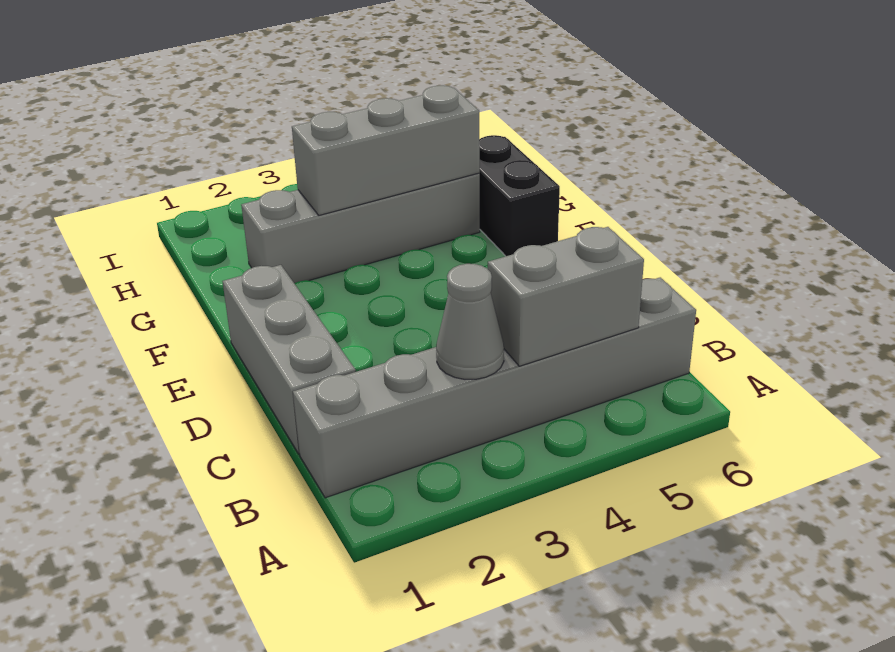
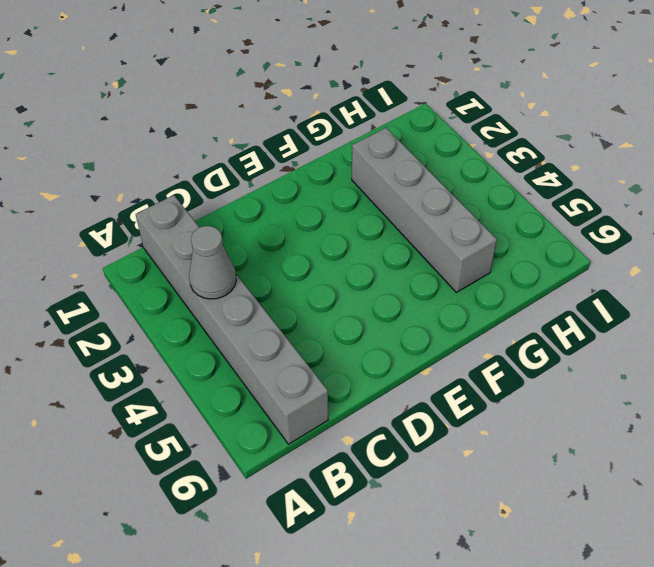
none -> grey brick C1:E1 level 1
none -> black brick F6:G6 level 1

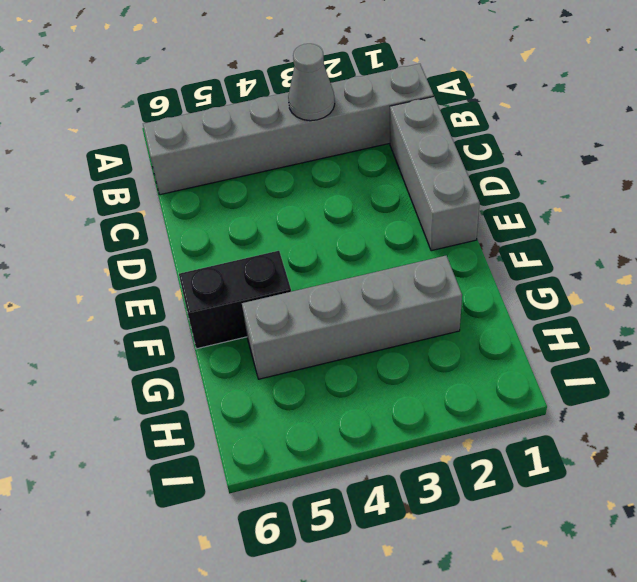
black brick F5:F6 level 1 -> black brick F6:G6 level 1
none -> grey brick B4:B5 level 2
none -> grey brick G3:G5 level 2

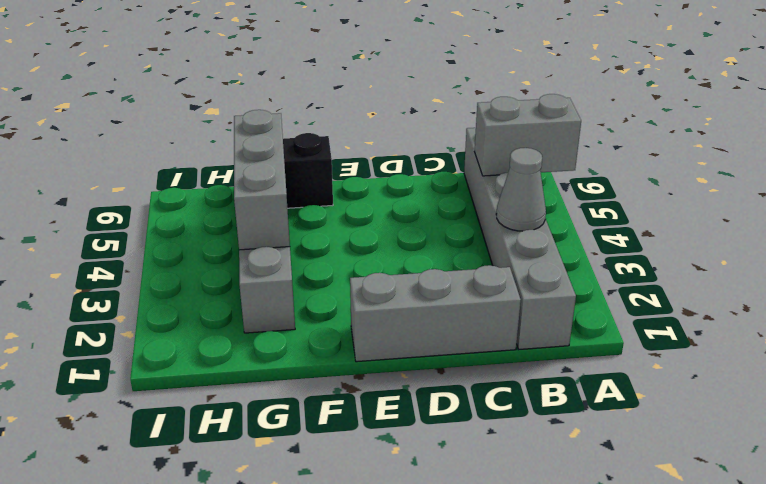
grey brick A5:B5 level 2 -> grey brick B4:B5 level 2

